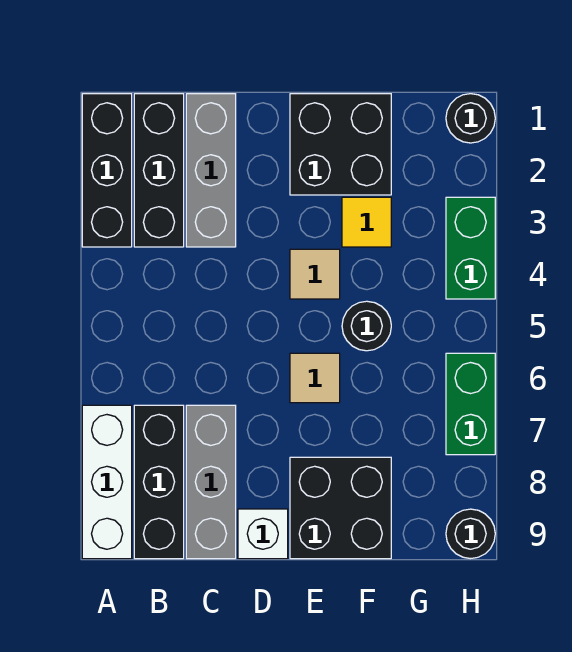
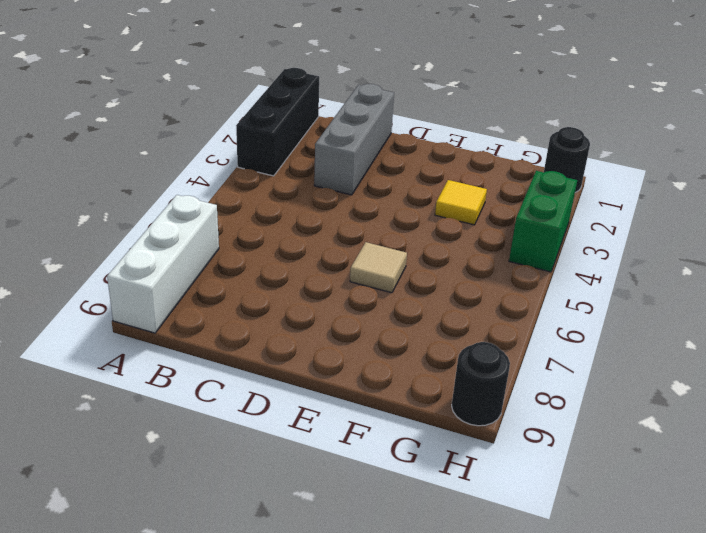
none -> black brick B1:B3 level 1
none -> black brick B7:B9 level 1
none -> grey brick C7:C9 level 1

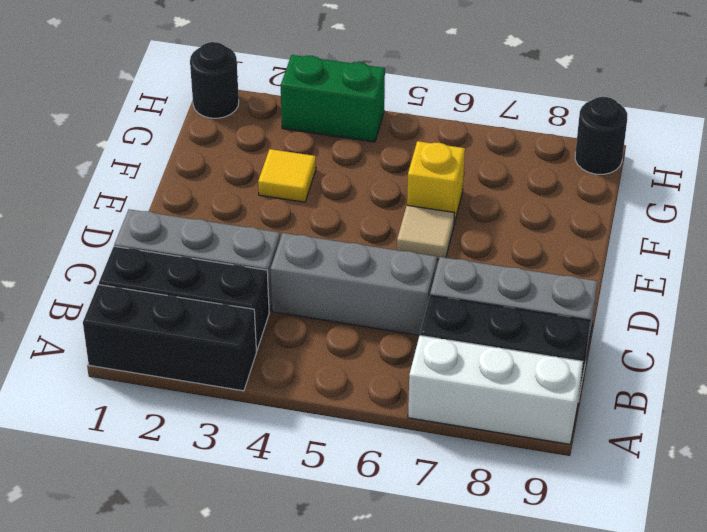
grey brick C4:C6 level 1 -> none
yellow brick F6 level 1 -> none
none -> white brick D9 level 1
none -> black brick E1:F2 level 1
none -> tan tile E4 level 1

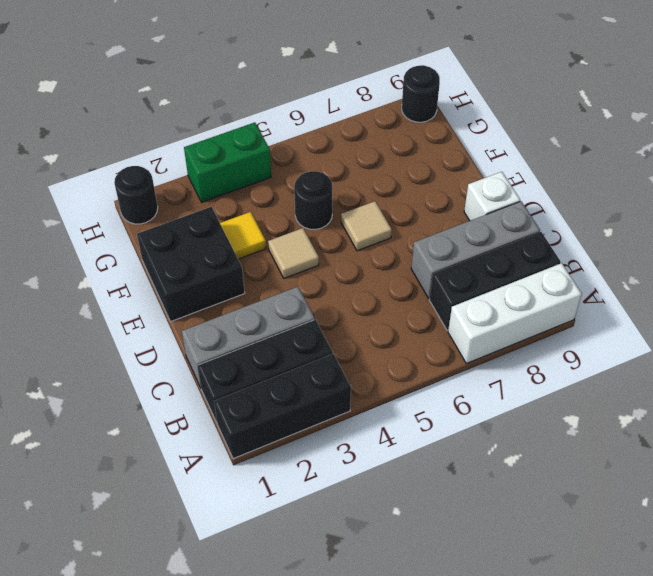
none -> black brick E8:F9 level 1
none -> green brick H6:H7 level 1

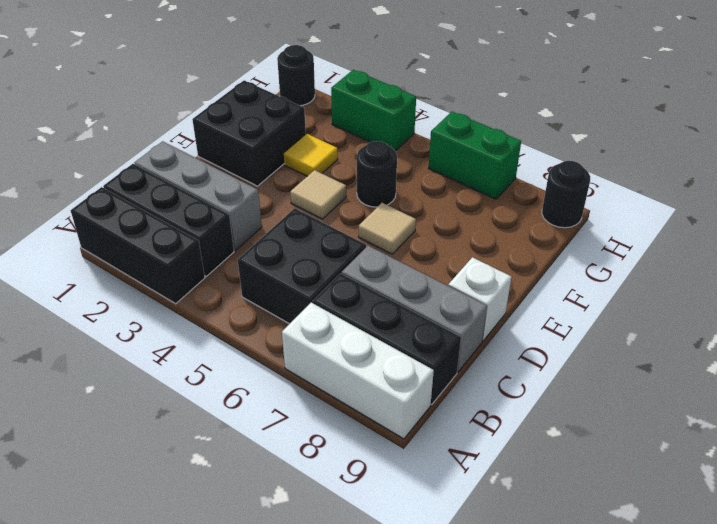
black brick B5:C6 level 1 -> black brick E8:F9 level 1

